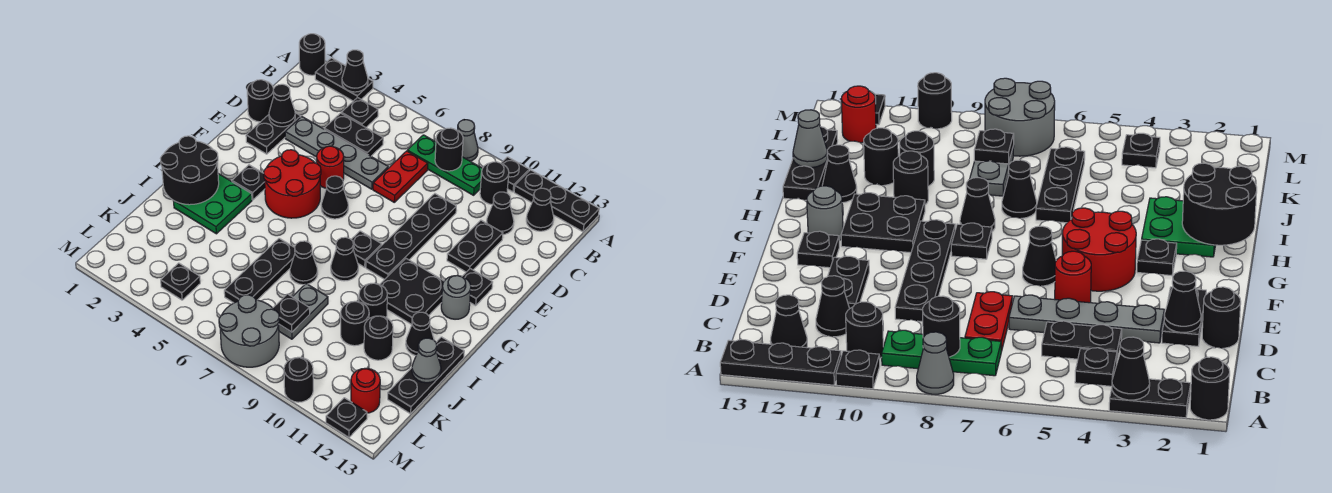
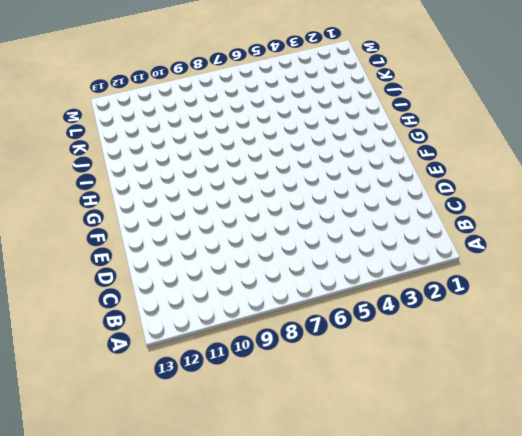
none -> black round brick A1 level 1
none -> black plate A2:A3 level 1
none -> grey cone A8 level 1
none -> black plate A10 level 1

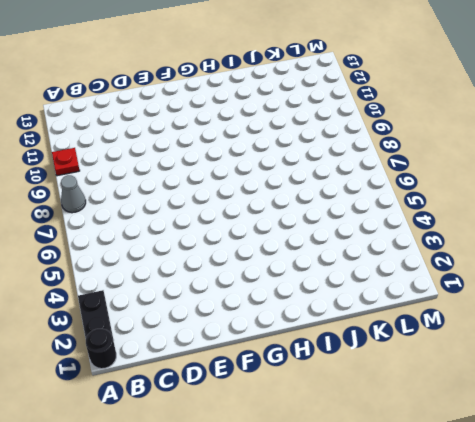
red plate A10 level 1 -> black plate A10 level 1
none -> black plate A11:A13 level 1
none -> black plate B4 level 1
none -> green plate B7:B9 level 1
none -> black round brick B10 level 1

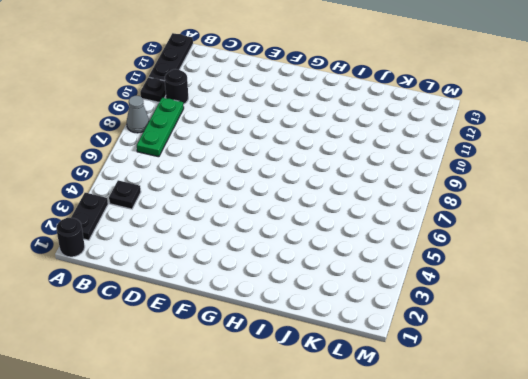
none -> black cone B12 level 1
none -> black plate C4:C5 level 1
none -> red plate C7:D7 level 1
none -> black cone C11 level 1

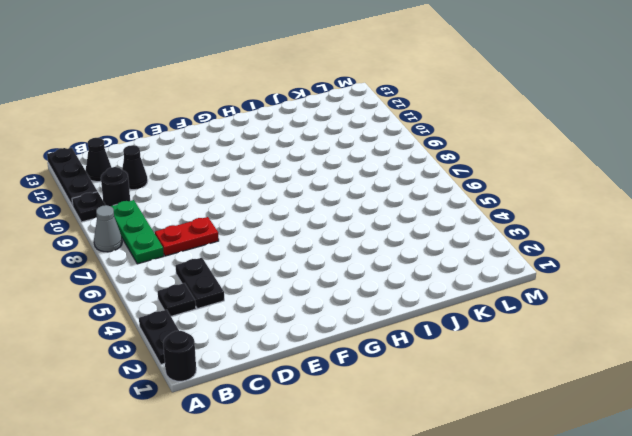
none -> black round brick D1 level 1
none -> black plate D2:E2 level 1
none -> grey plate D3:D6 level 1
none -> black plate D9:G9 level 1

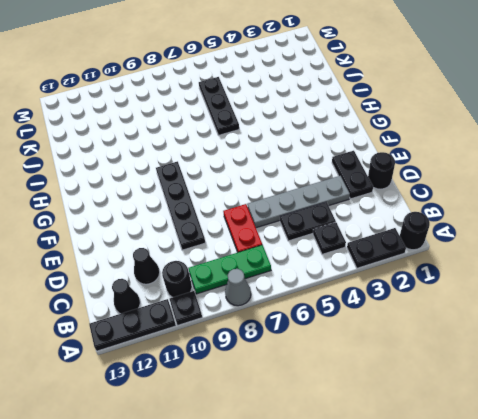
none -> black plate D11:E11 level 1
none -> red round brick E5 level 1
none -> red round brick F4:G5 level 1
none -> black cone F6 level 1

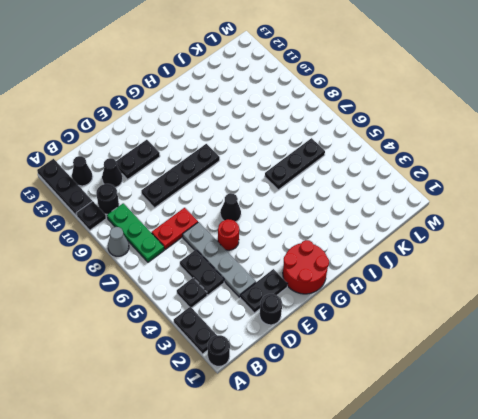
red round brick F1:G2 level 1 -> red round brick F4:G5 level 1
none -> black plate F12 level 1
none -> black plate G3 level 1
none -> black plate G8 level 1
none -> black plate G10:H11 level 1

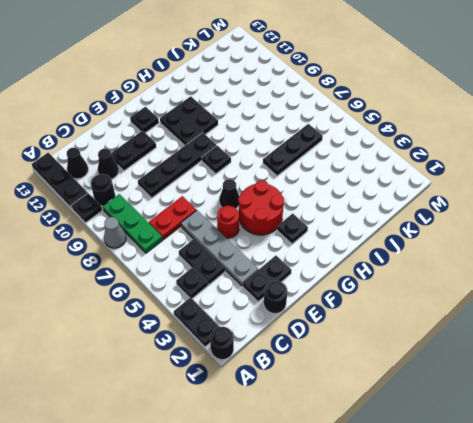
none -> grey round brick G12 level 1
none -> green plate H2:I3 level 1
none -> black cone H8 level 1
none -> black cone I7 level 1

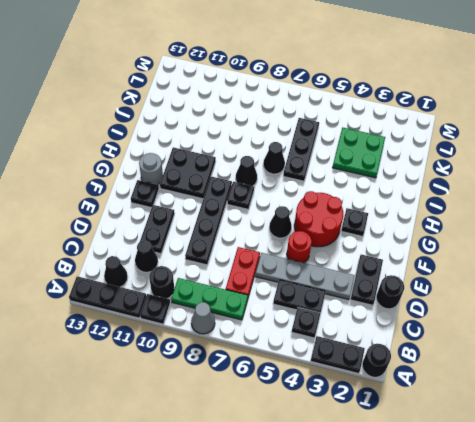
green plate J3:K4 level 1 -> green plate H2:I3 level 1
none -> black round brick I10 level 1
none -> black cone I12 level 1
none -> black plate I13:K13 level 1
none -> grey plate J8:K8 level 1

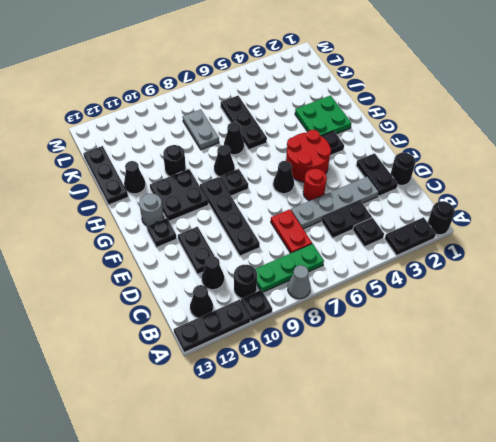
none -> black round brick J10 level 1
none -> black round brick J11 level 1
none -> black plate L4 level 1
none -> grey round brick L7:M8 level 1

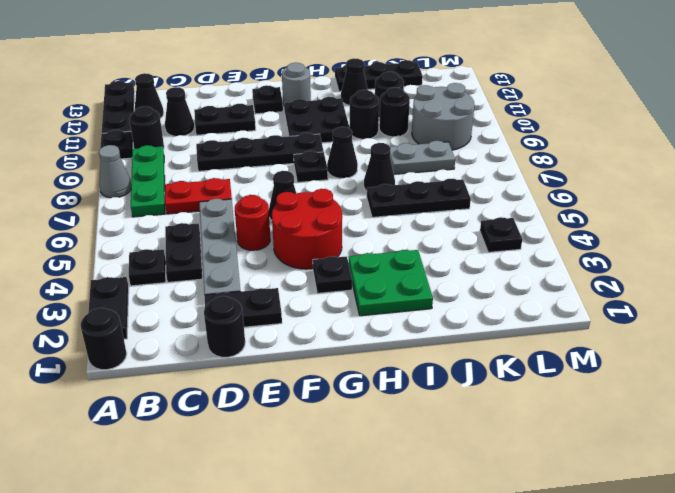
grey round brick K9:L10 level 1 -> grey round brick L7:M8 level 1
none -> red round brick L12 level 1
none -> black round brick M10 level 1
none -> black plate M12 level 1
none -> black cone A3 level 2

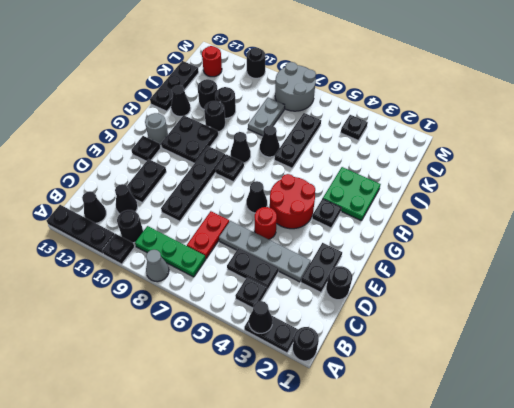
none -> black plate M12 level 1
none -> black round brick B8 level 2
none -> black cone D2 level 2
none -> black round brick H1:I2 level 2

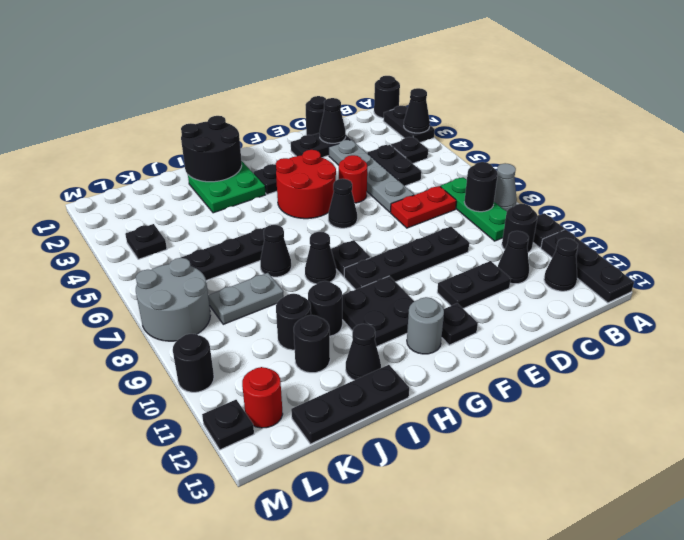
none -> grey cone J13 level 2
none -> black plate K8 level 2

